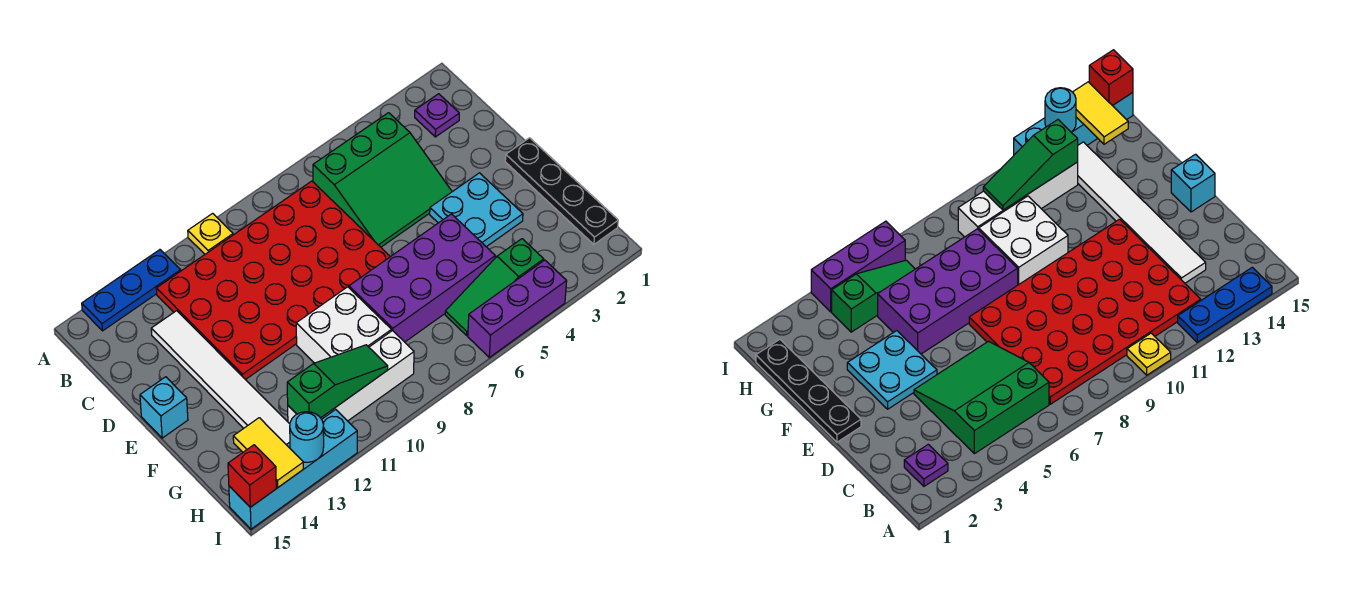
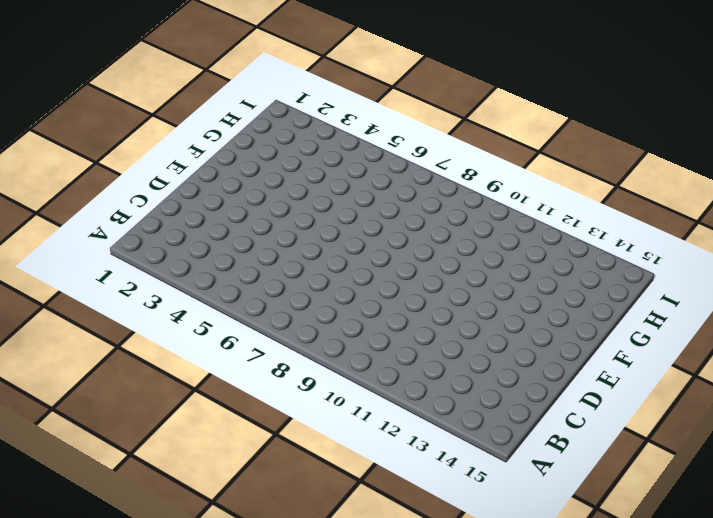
none -> yellow plate A10 level 1
none -> blue plate A12:A14 level 1
none -> purple plate B2 level 1

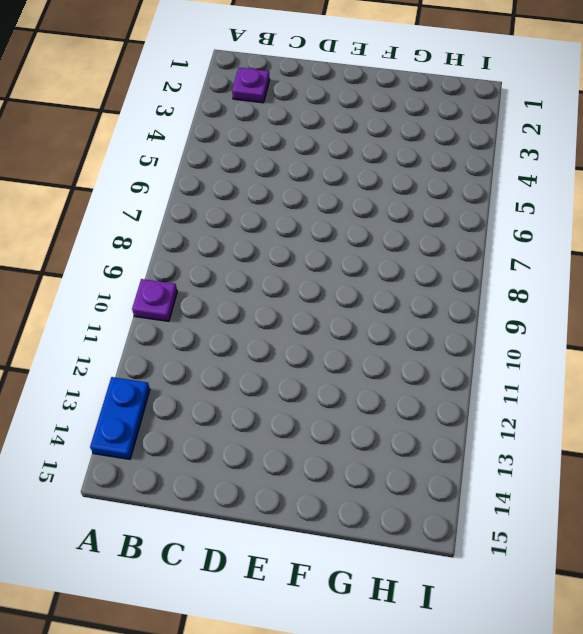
purple plate A10 level 1 -> yellow plate A10 level 1
blue plate A13:A14 level 1 -> blue plate A12:A14 level 1
none -> green slope B4:D6 level 1 top B
none -> red plate B7:E12 level 1
none -> white tile C13:H13 level 1

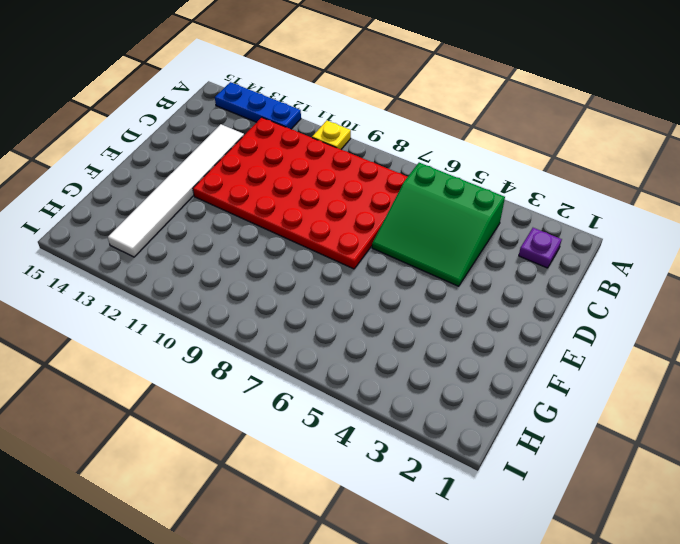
none -> black plate E1:H1 level 1
none -> cyan plate E3:F4 level 1
none -> cyan brick E15 level 1

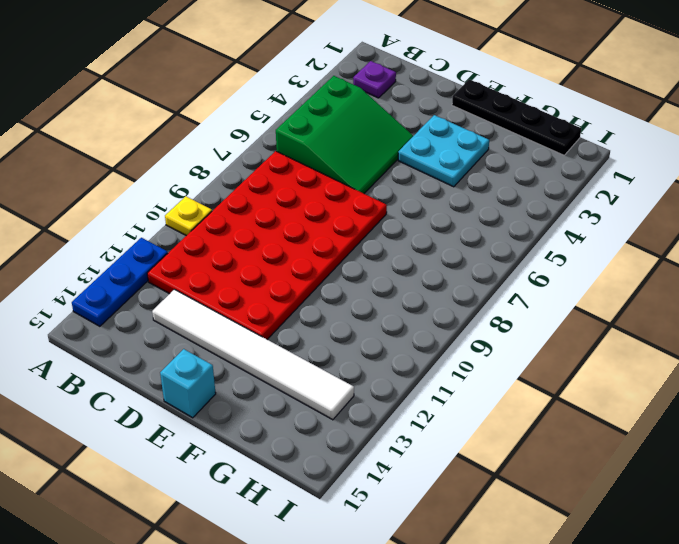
none -> purple brick F5:G8 level 1
none -> white brick F9:G10 level 1
none -> green slope H4:H6 level 1 top 4

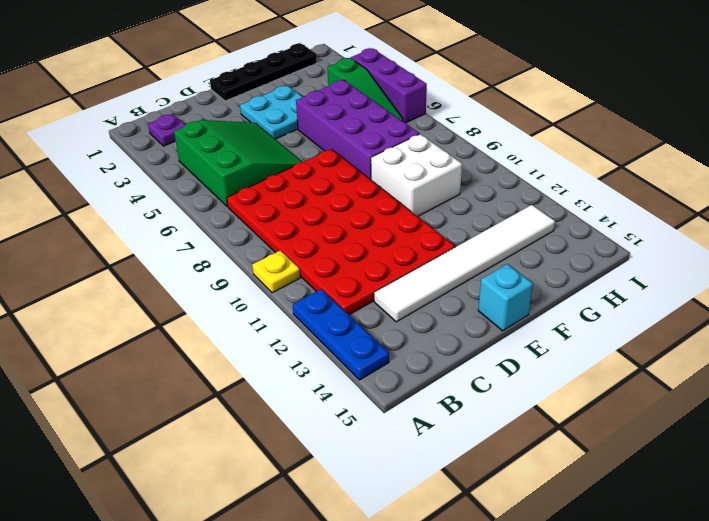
none -> white brick H9:H12 level 1
none -> cyan brick I12:I15 level 1
none -> green slope H10:H12 level 2 top 12

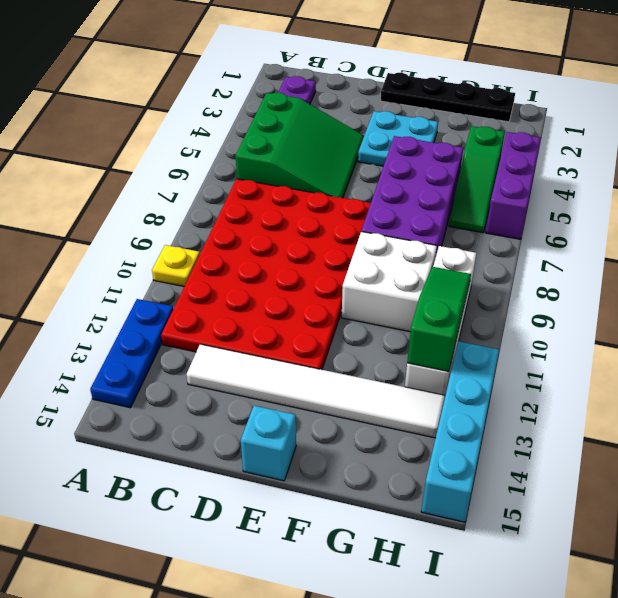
none -> yellow tile H14:I14 level 2
none -> cyan round brick I13 level 2
none -> red brick I15 level 2

